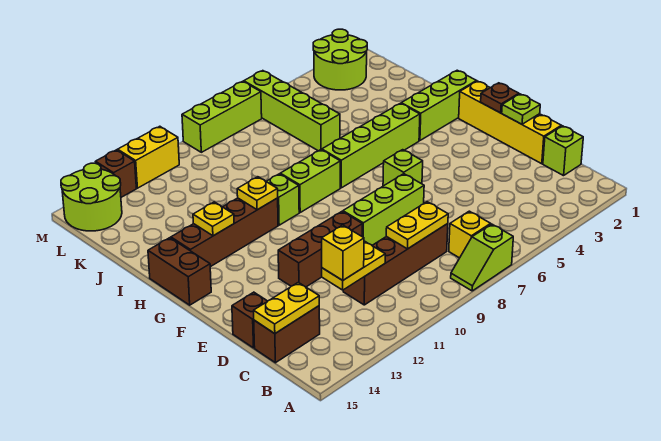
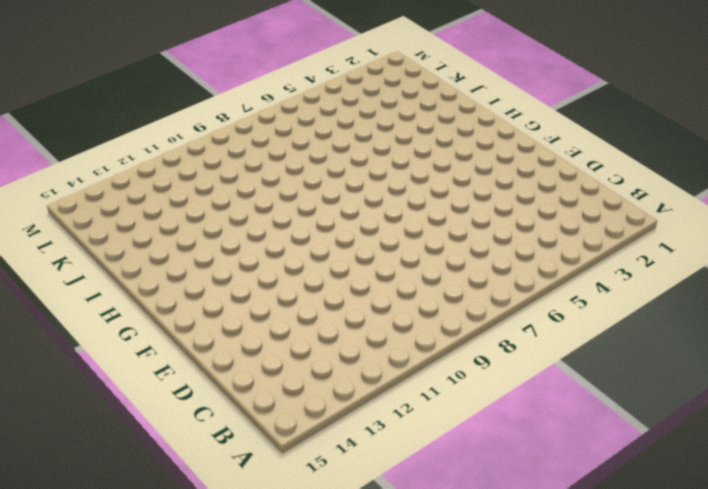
none -> lime slope A7:A8 level 1 top 7
none -> yellow brick B7 level 1
none -> lime brick C1 level 1
none -> brown brick C8:C11 level 1

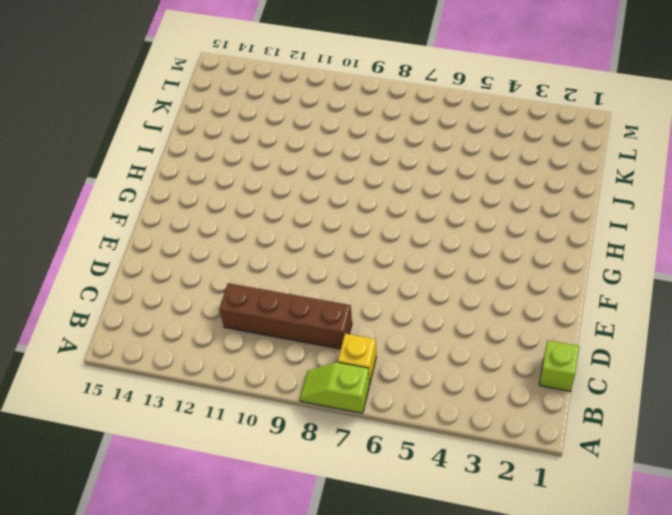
none -> brown brick C14:C15 level 1
none -> yellow brick D1:G1 level 1
none -> brown brick D15 level 1
none -> lime brick E7:E9 level 1

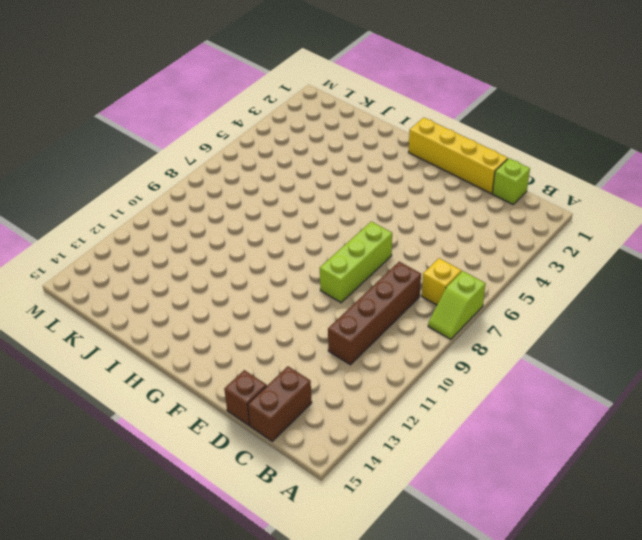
none -> brown brick E10:E12 level 1
none -> lime brick F6 level 1
none -> brown brick G15:H15 level 1
none -> lime brick H1:H3 level 1

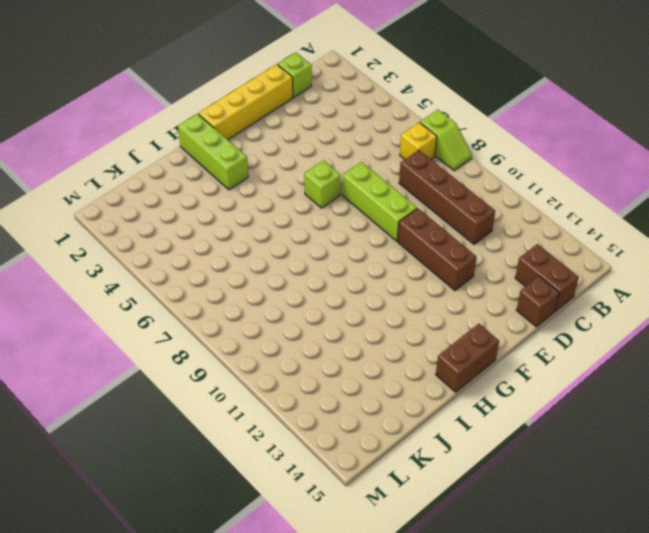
none -> lime brick H4:H7 level 1
none -> lime brick H8:H9 level 1
none -> lime brick H10 level 1
none -> brown brick H11:H14 level 1

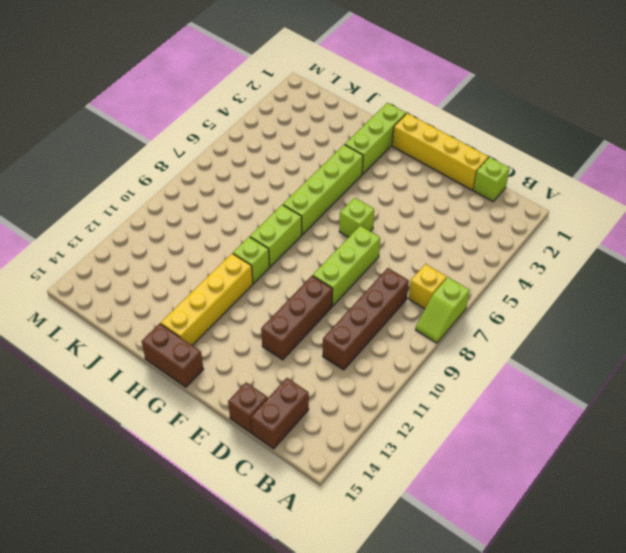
yellow brick H11:H14 level 1 -> brown brick H11:H14 level 1
none -> lime brick J6:M6 level 1
none -> lime round brick L2:M3 level 1
none -> lime round brick L14:M15 level 1
none -> lime brick M7:M9 level 1

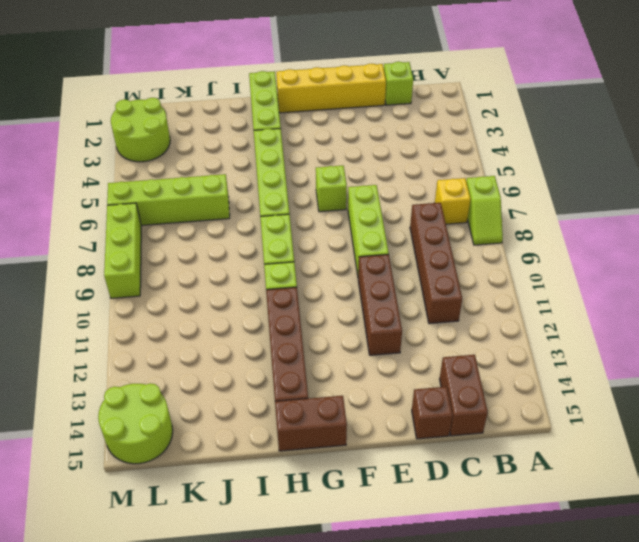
none -> yellow brick M11:M12 level 1
none -> brown brick M13 level 1
none -> yellow plate C8:C9 level 2
none -> yellow plate C11:C12 level 2

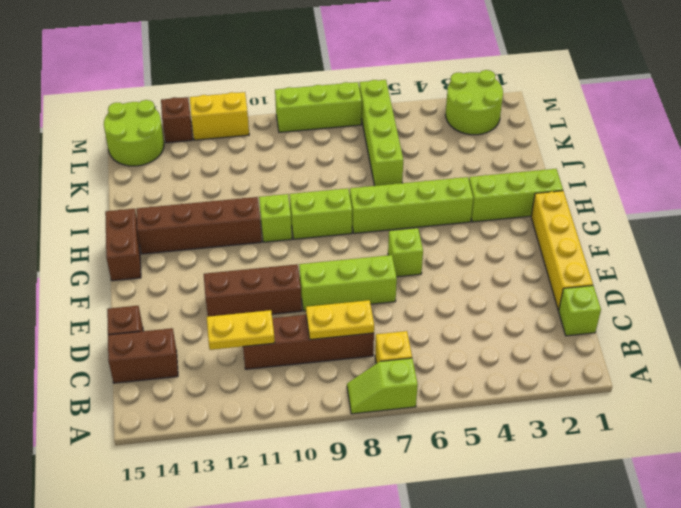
none -> yellow plate C14:C15 level 2
none -> lime plate E1 level 2
none -> brown plate F1 level 2
none -> yellow plate H11 level 2

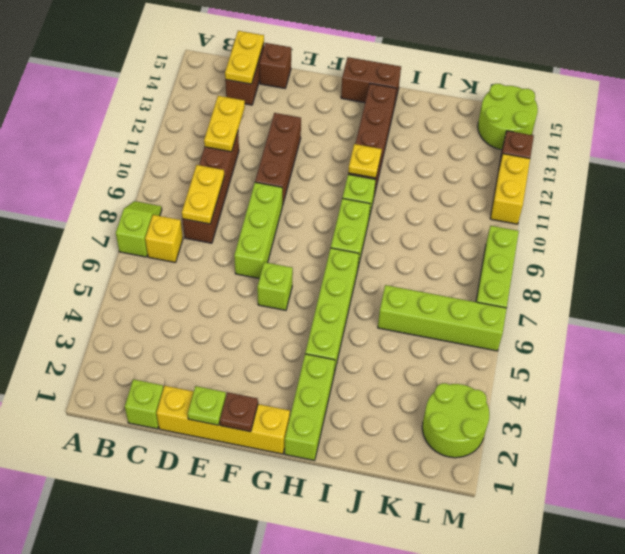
none -> yellow plate H13 level 2
none -> yellow brick C12 level 3

